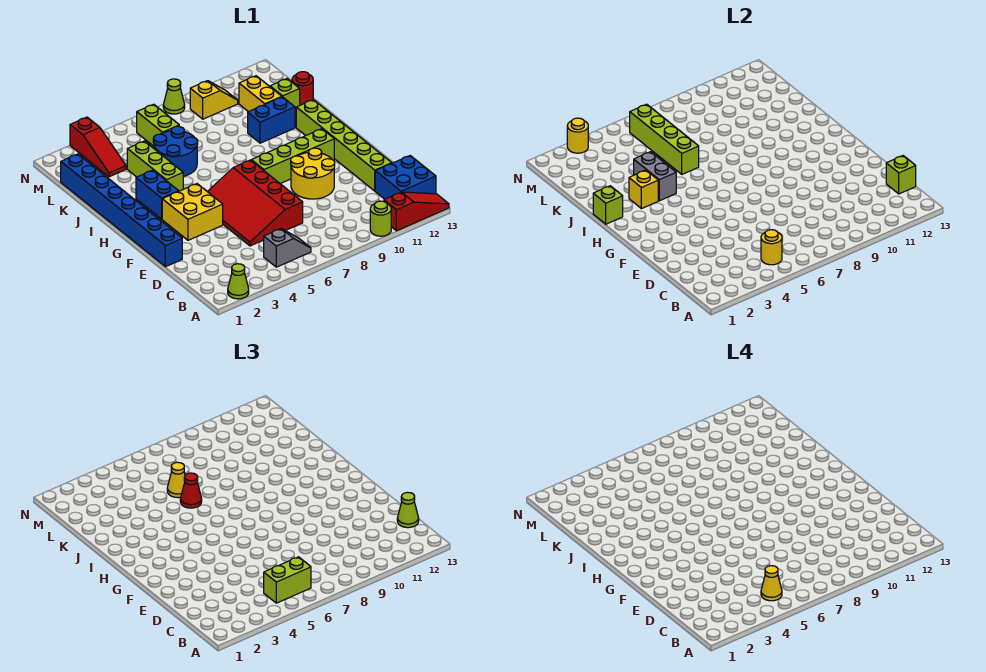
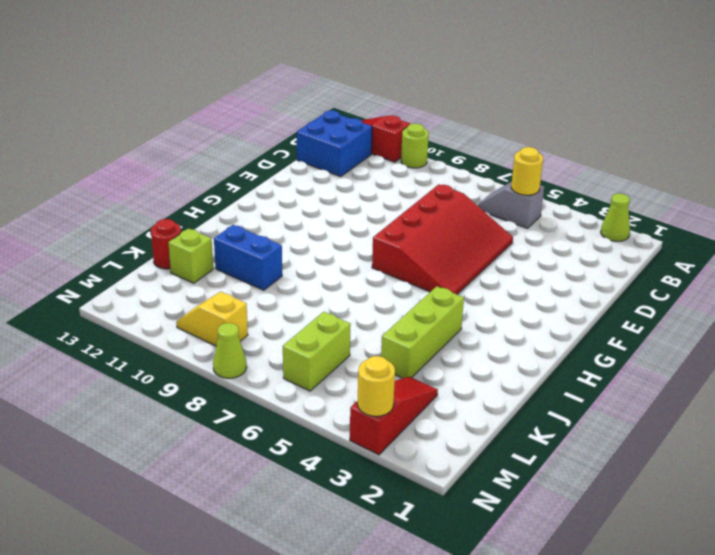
none -> lime brick D12:I12 level 1
none -> blue brick E1:L1 level 1
none -> yellow round brick E9:F10 level 1
none -> yellow brick F3:G4 level 1

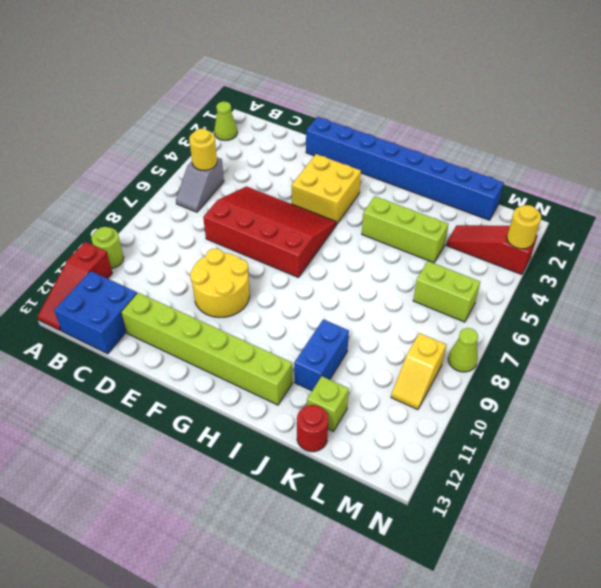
none -> lime brick G8:G11 level 1
none -> blue brick H3:I3 level 1
none -> blue round brick J5:K6 level 1
none -> yellow brick K11:L11 level 1

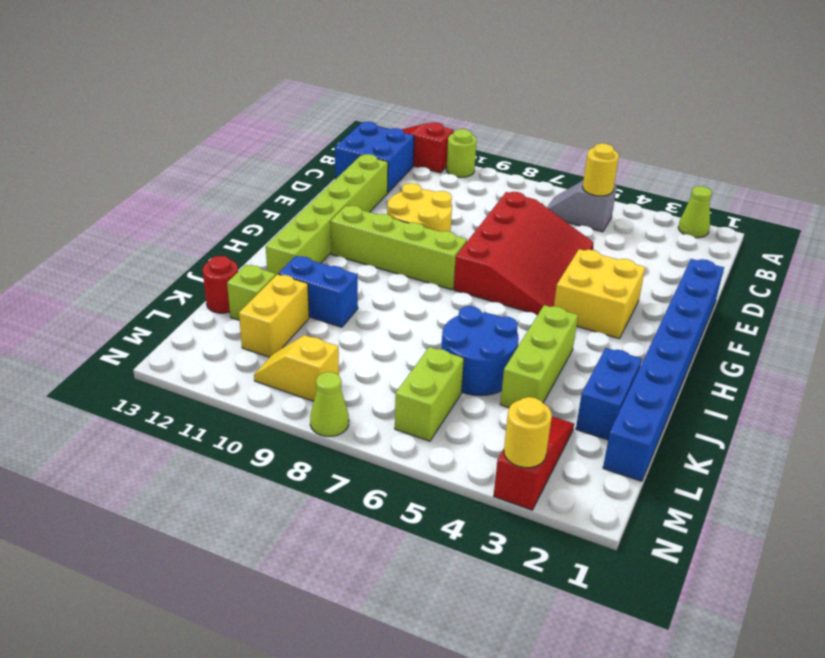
blue brick J2:K2 level 1 -> blue brick H3:I3 level 1
none -> lime brick C13 level 2
none -> lime brick I1 level 2
none -> yellow brick I3 level 2
none -> grey brick I4:J4 level 2

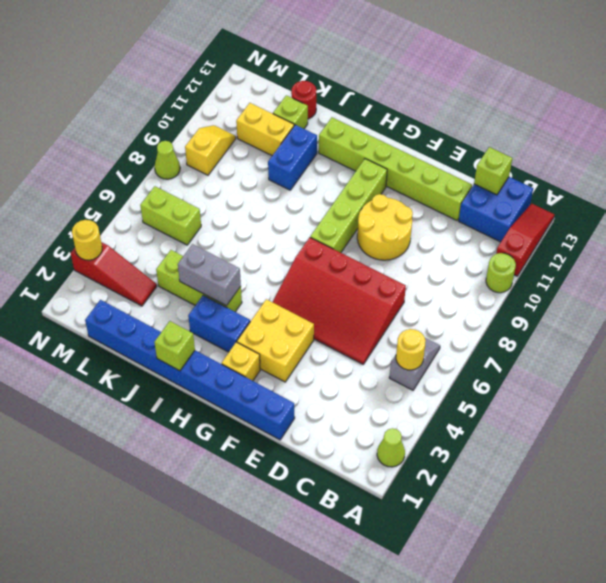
yellow brick G2 level 1 -> yellow brick I3 level 2
none -> blue round brick J5:K6 level 1
none -> lime brick J6:M6 level 2
none -> lime brick B5:B6 level 3
none -> lime cone C13 level 3

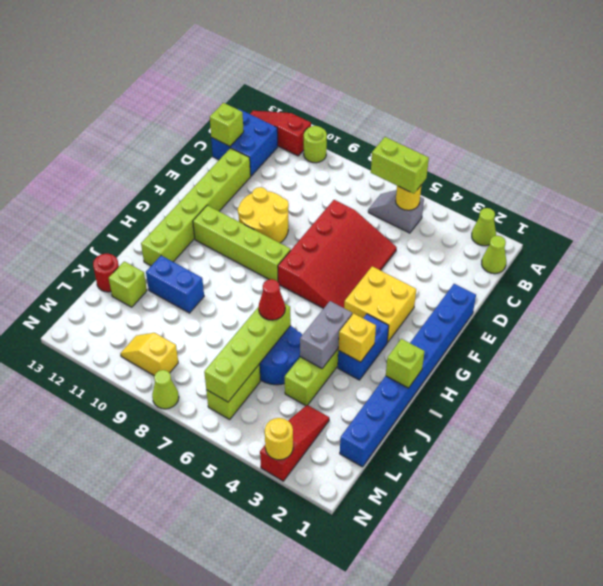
lime cone B1 level 1 -> lime cone C13 level 3
none -> yellow brick K11:L11 level 1
none -> yellow cone K6 level 3
none -> yellow cone B5 level 4

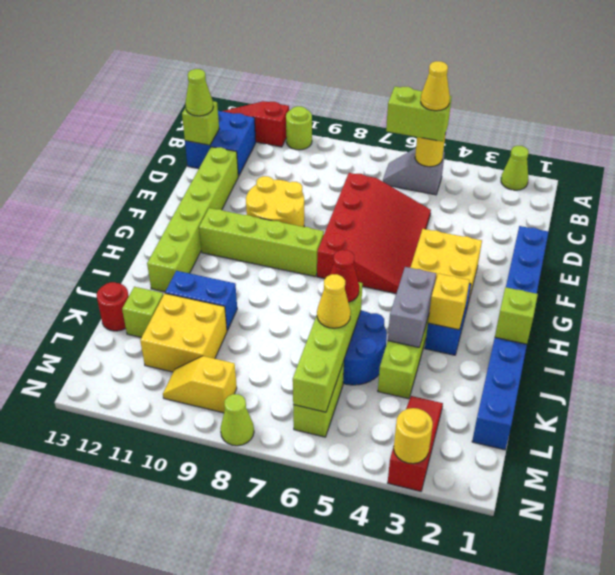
yellow brick K10:L11 level 1 -> yellow brick K11:L11 level 1

